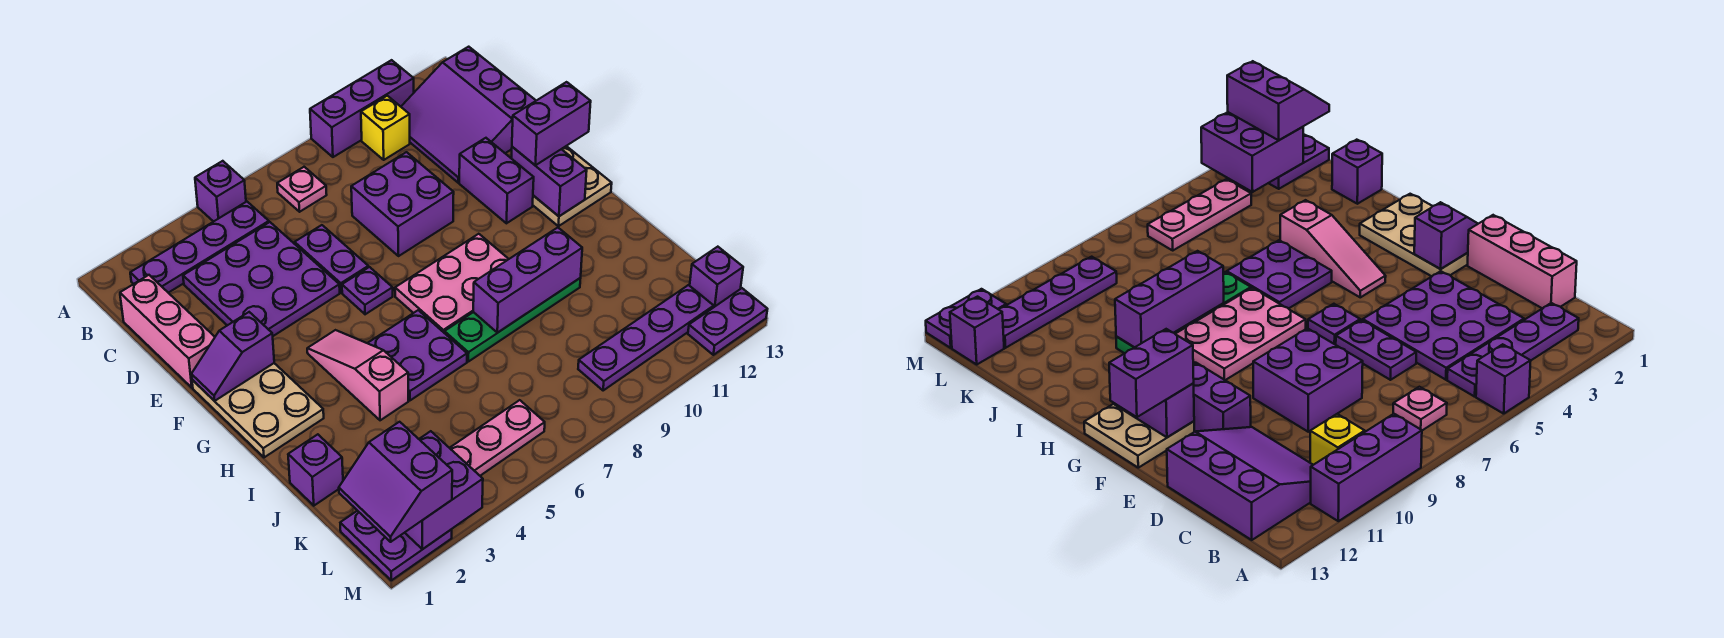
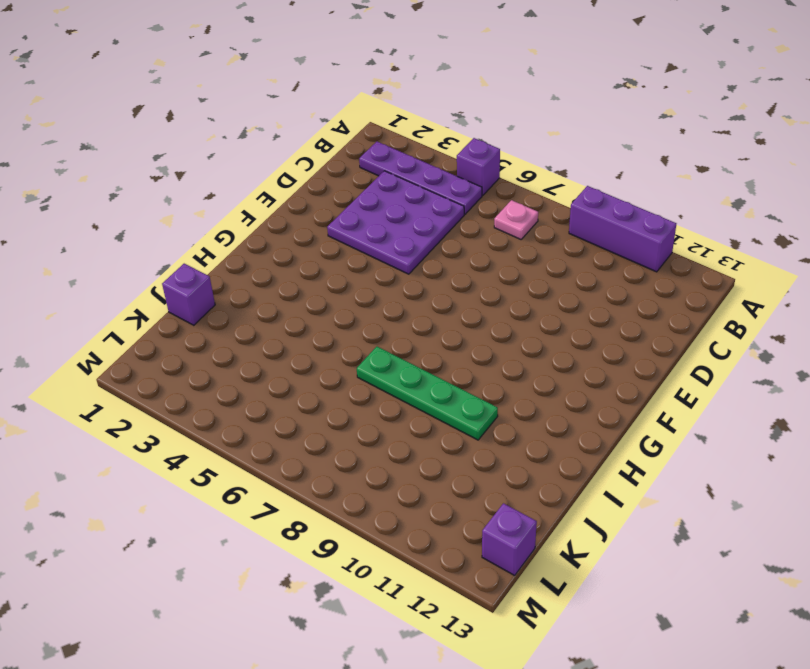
none -> yellow brick B10 level 1
none -> purple slope B11:D13 level 1 top 13
none -> pink brick C1:E1 level 1
none -> purple plate D6:E6 level 1

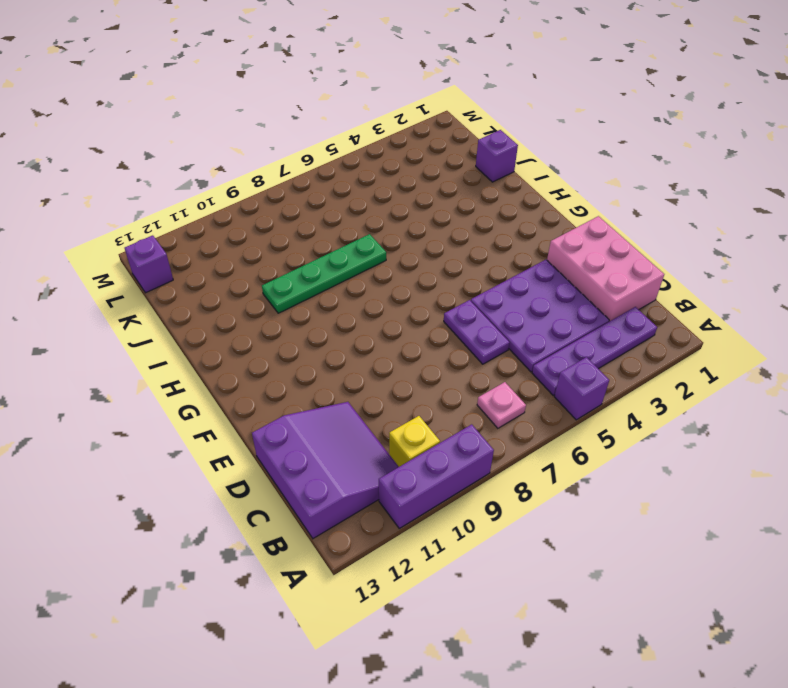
pink brick C1:E2 level 1 -> pink brick C1:E1 level 1
none -> purple brick D8:E9 level 1
none -> purple brick E11:F11 level 1
none -> tan plate F1:H2 level 1
none -> purple plate F6 level 1

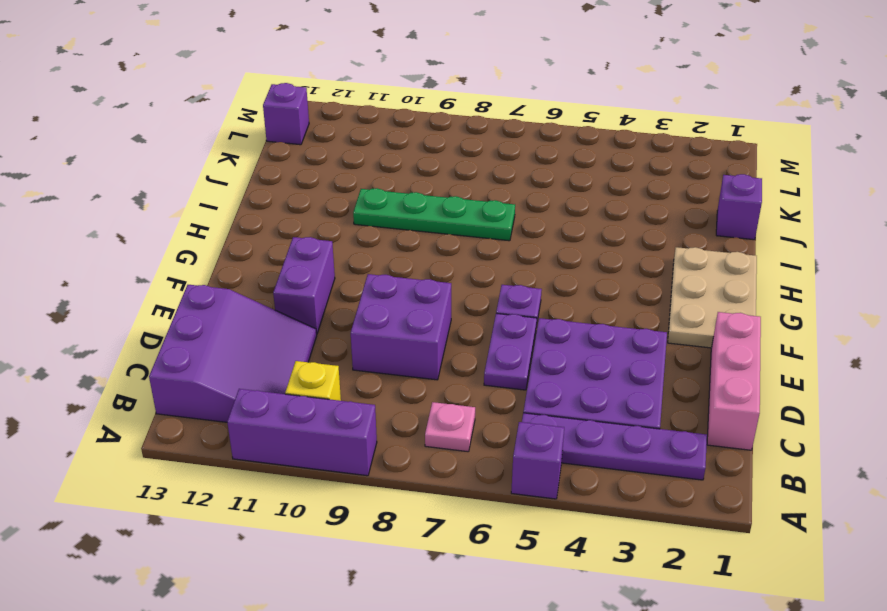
none -> tan plate F12:G13 level 1
none -> pink slope G4:I4 level 1 top I
none -> pink plate G7:H9 level 1
none -> purple plate H5:I6 level 1

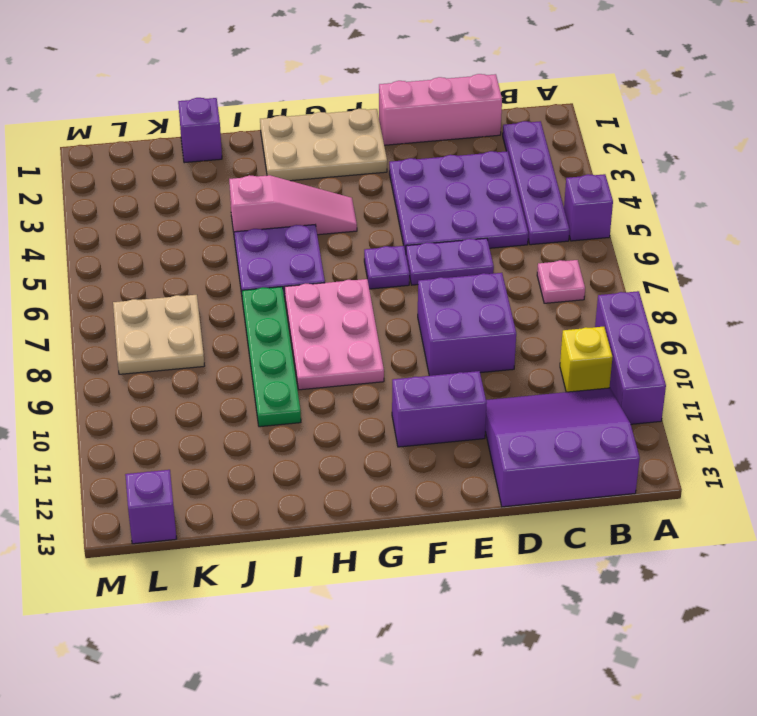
tan plate K7:L8 level 1 -> tan plate F12:G13 level 1
none -> purple plate L1:M2 level 1
none -> pink plate L4:L6 level 1
none -> purple plate L9:L12 level 1
none -> purple plate M12:M13 level 1

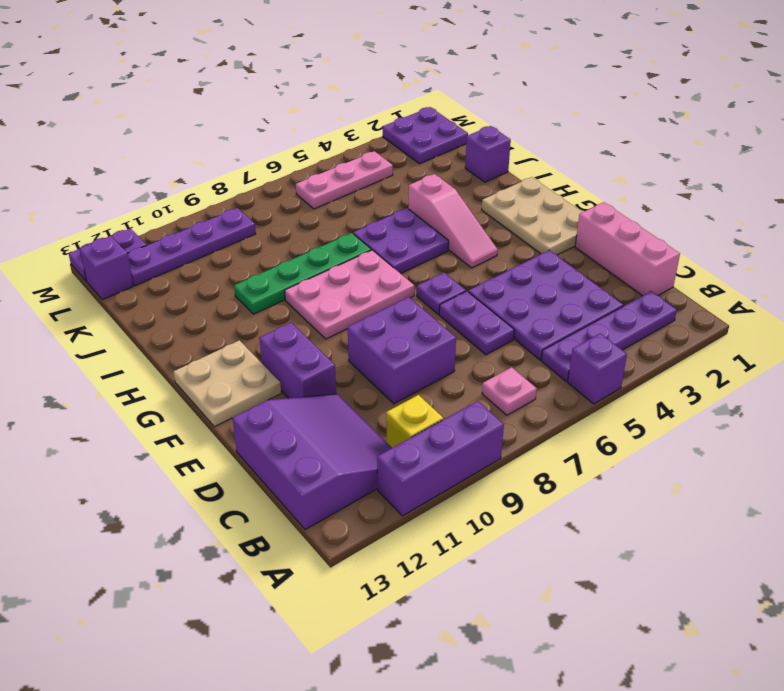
none -> purple slope F1:F2 level 2 top 2
none -> purple brick F12:G12 level 2
none -> purple brick I8:I10 level 2
none -> purple brick L2:M3 level 2

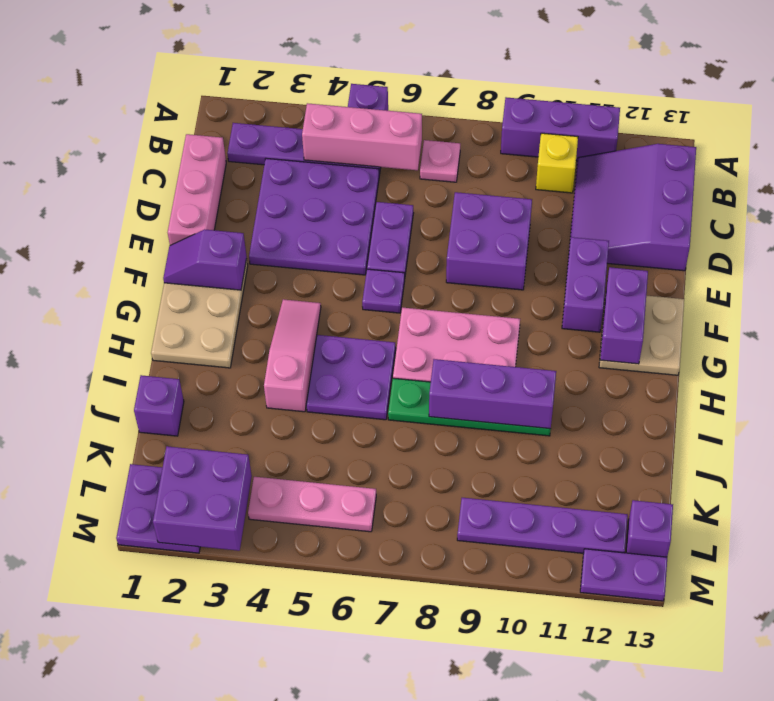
pink brick B4:B6 level 2 -> none
none -> purple brick F12:F13 level 3
none -> purple slope L1:M2 level 3 top 2

